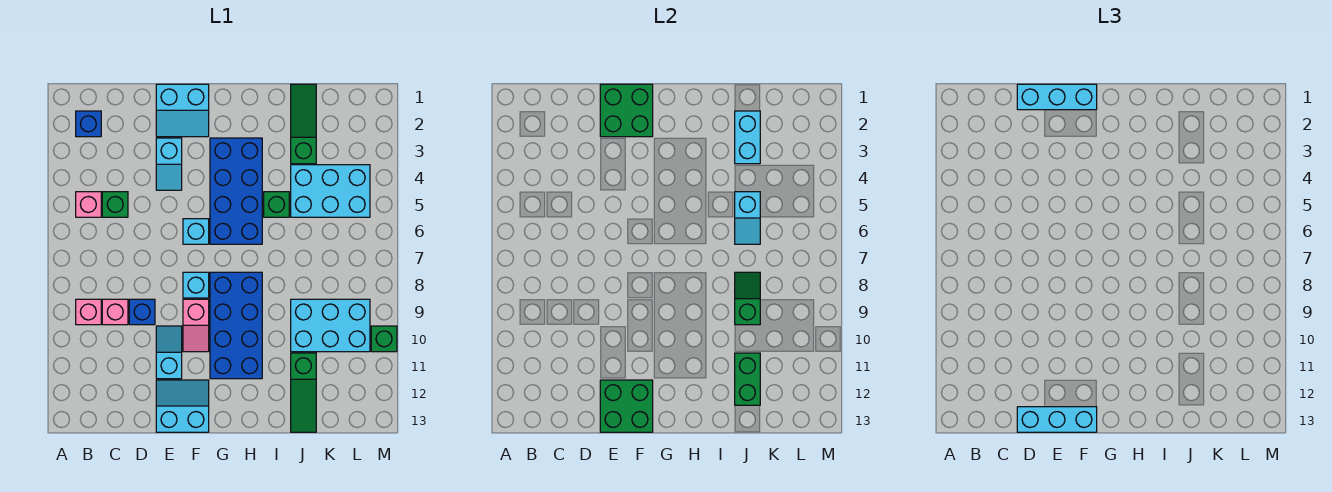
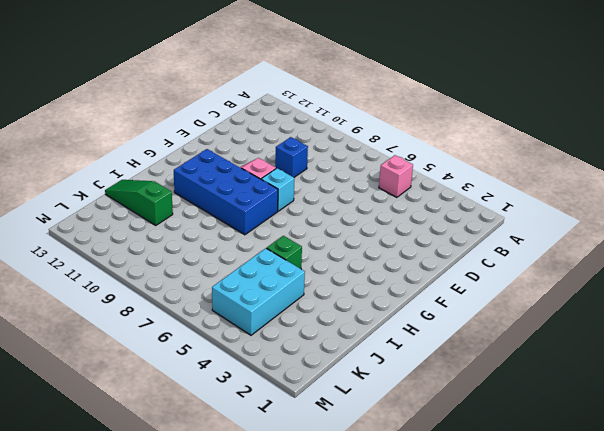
none -> blue brick B2 level 1
none -> pink brick B9 level 1
none -> green brick C5 level 1

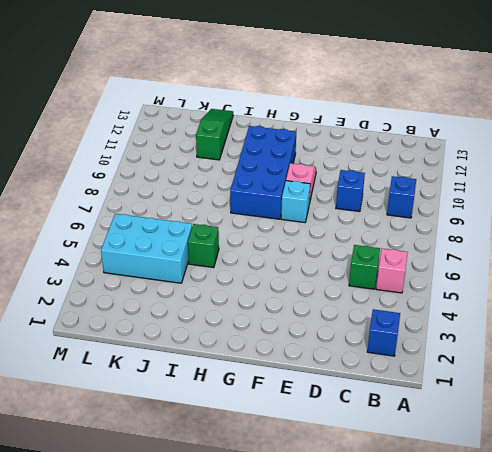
blue brick B9 level 1 -> pink brick B9 level 1
none -> pink brick C9 level 1
none -> cyan slope E1:F2 level 1 top 1
none -> cyan slope E3:E4 level 1 top 3

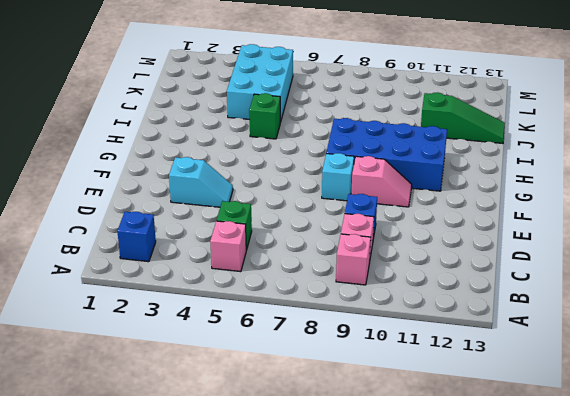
none -> cyan slope E1:F2 level 1 top 1
none -> cyan slope E10:E11 level 1 top 11
none -> cyan slope E12:F13 level 1 top 13

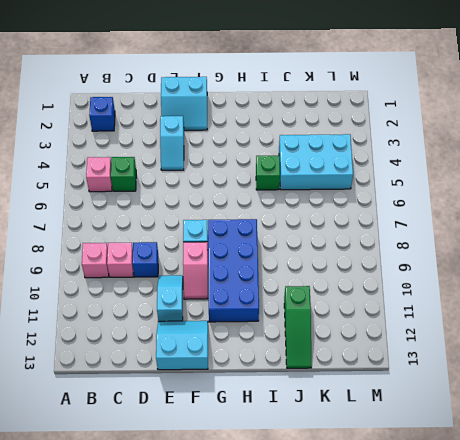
none -> cyan brick F6 level 1
none -> blue brick G3:H6 level 1
none -> green slope J1:J3 level 1 top 3

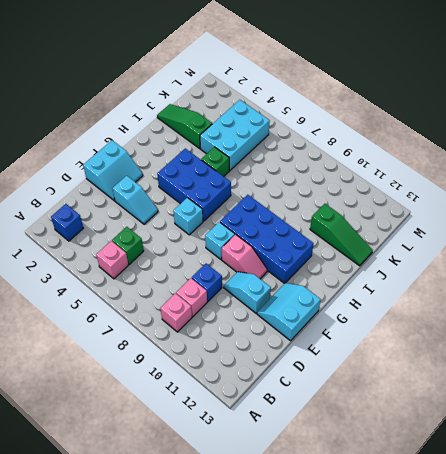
blue brick G4:H6 level 1 -> blue brick G3:H6 level 1
none -> cyan brick J9:L10 level 1
none -> green brick M10 level 1
none -> green brick E1:F2 level 2

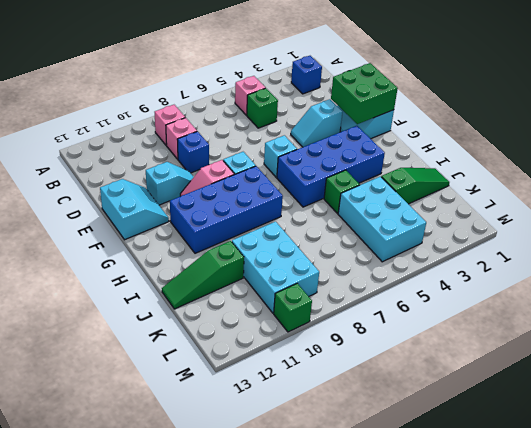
none -> green brick E12:F13 level 2
none -> cyan brick J2:J3 level 2
none -> cyan slope J5:J6 level 2 top 5

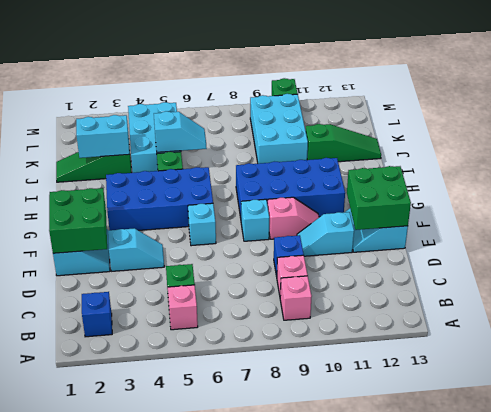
none -> green slope J8:J9 level 2 top 9
none -> green brick J11:J12 level 2
none -> cyan brick D1:F1 level 3

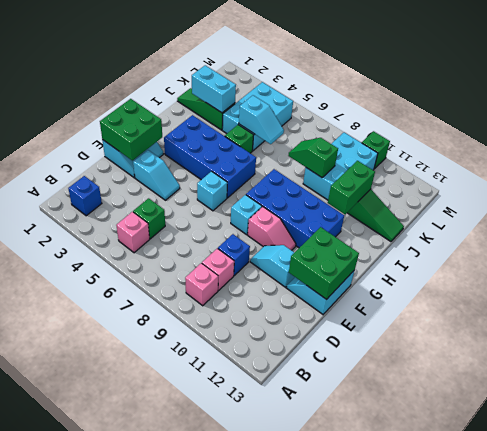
green brick I11:J11 level 2 -> green brick J11:J12 level 2
none -> cyan brick D1:F1 level 3
none -> cyan brick D13:F13 level 3

